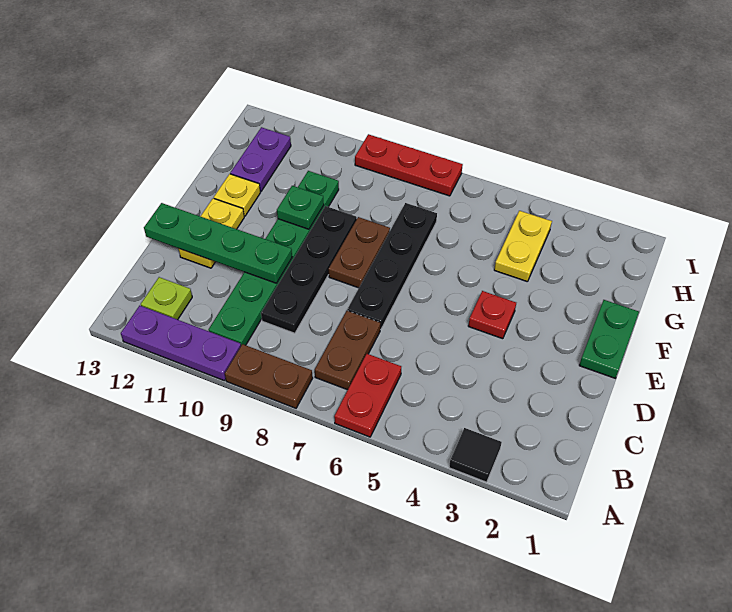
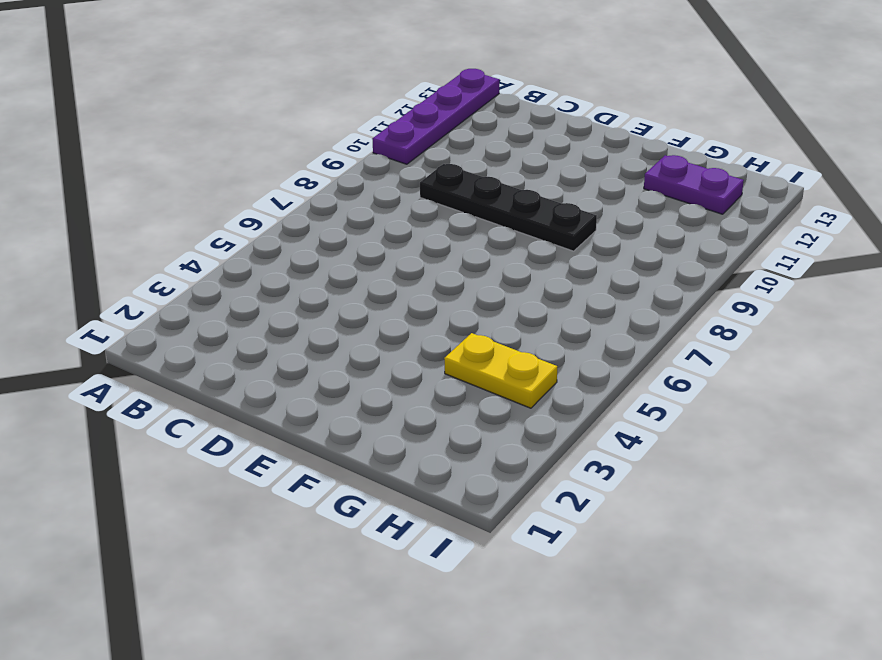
purple plate A10:A13 level 1 -> purple plate A10:A12 level 1
none -> black tile A3 level 1
none -> red plate A6:B6 level 1
none -> brown plate A8:A9 level 1

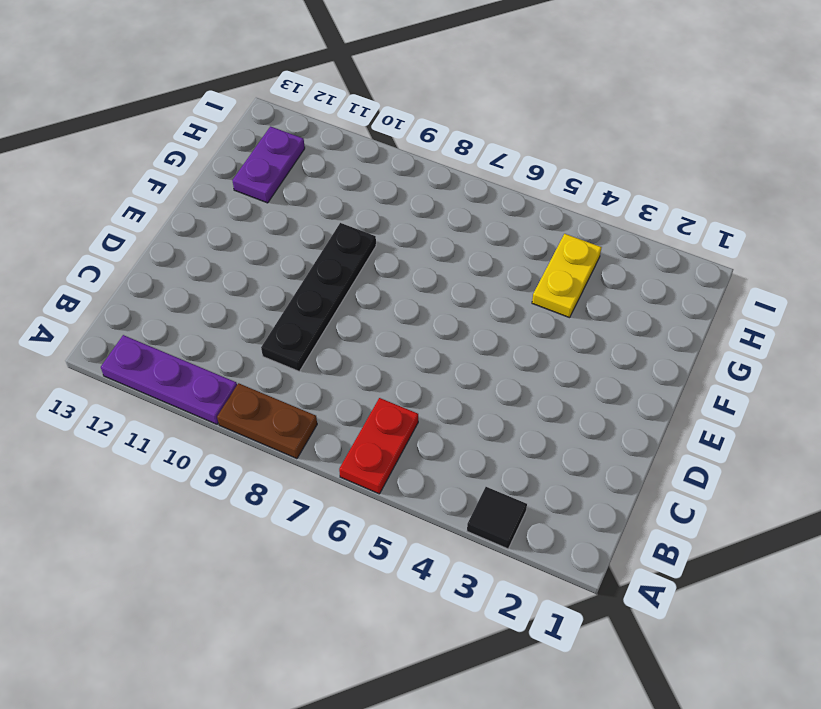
none -> brown plate B7:C7 level 1
none -> green plate B10:G10 level 1
none -> lime plate B12 level 1

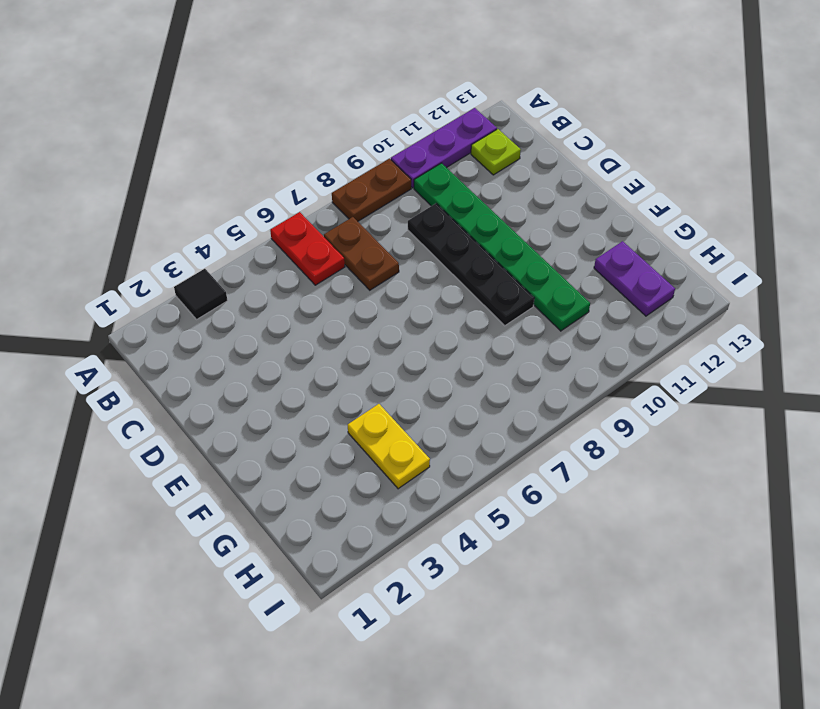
none -> black plate D7:G7 level 1
none -> yellow plate D12:E12 level 1
none -> green plate E1:F1 level 1

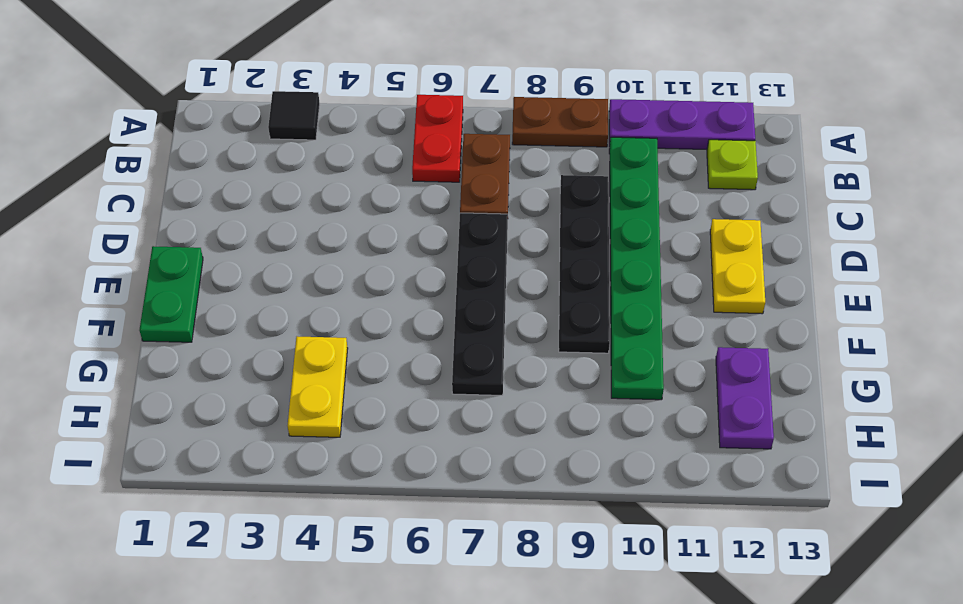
none -> red plate E4 level 1
none -> brown plate E8:F8 level 1
none -> yellow plate F12 level 1

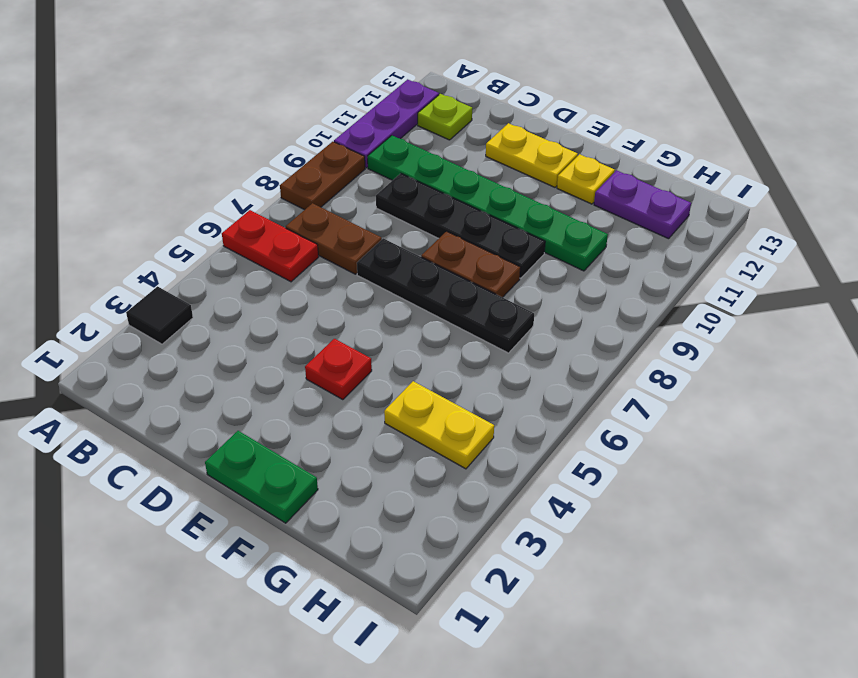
none -> red plate I7:I9 level 1
none -> green plate D10:D13 level 2
none -> green plate F10 level 2

